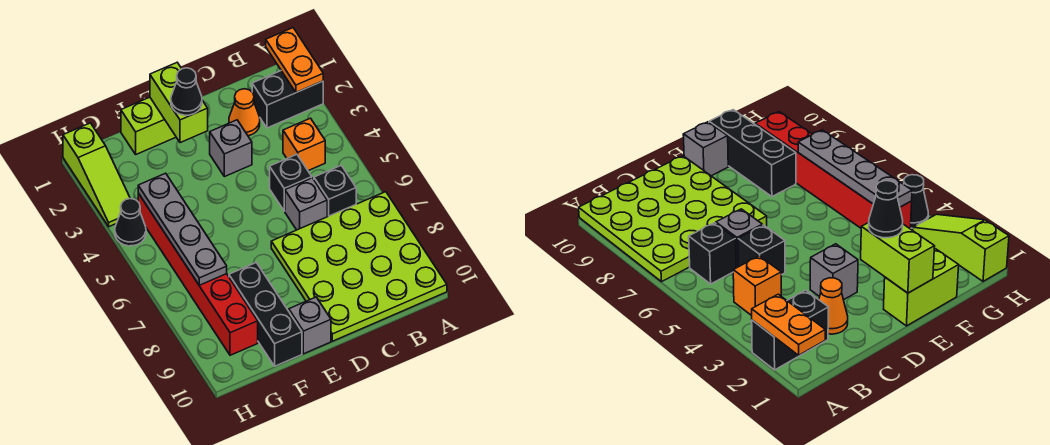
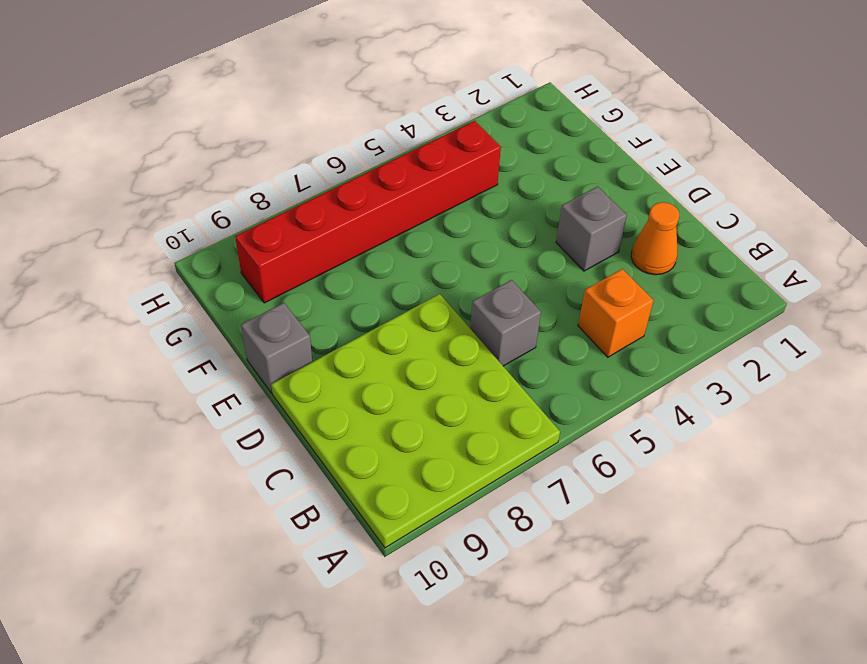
none -> black brick A2:B2 level 1
none -> black brick B6 level 1
none -> black brick C5 level 1

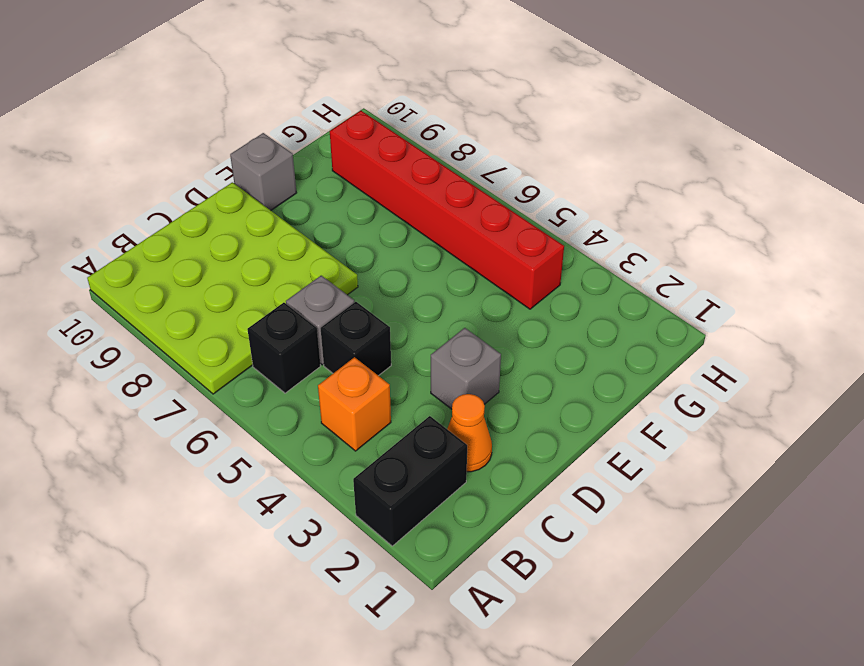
none -> lime brick E1:F1 level 1
none -> black brick F8:F10 level 1
none -> lime slope H1:H3 level 1 top 1

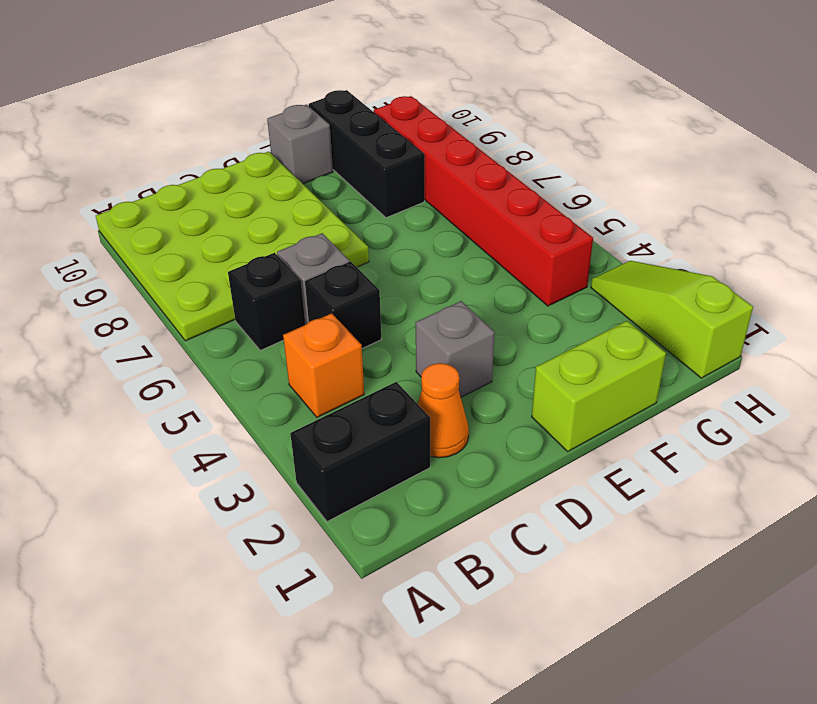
none -> black cone H4 level 1
none -> orange plate A1:A2 level 2
none -> lime brick E1:E2 level 2

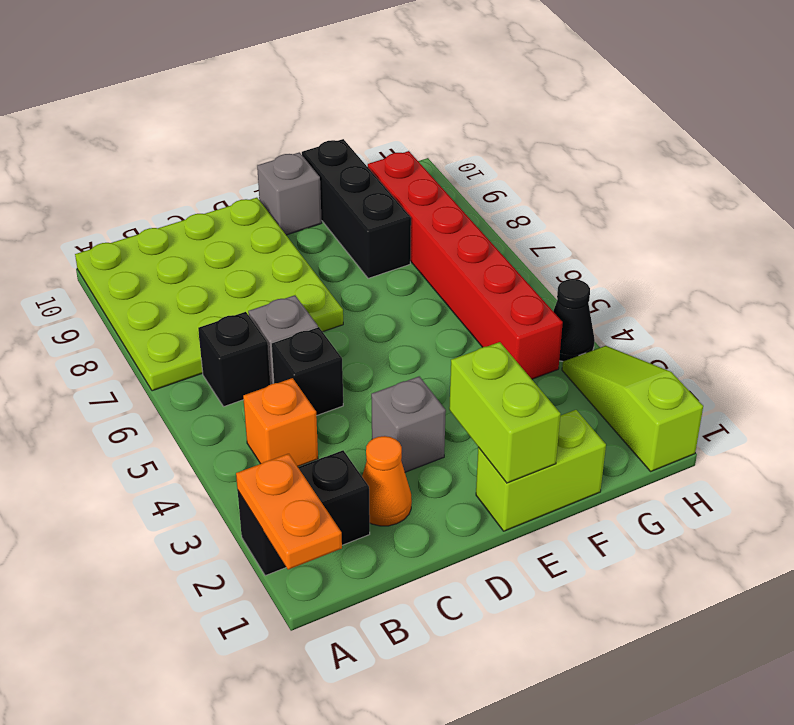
none -> grey plate G4:G7 level 2
none -> black cone E2 level 3

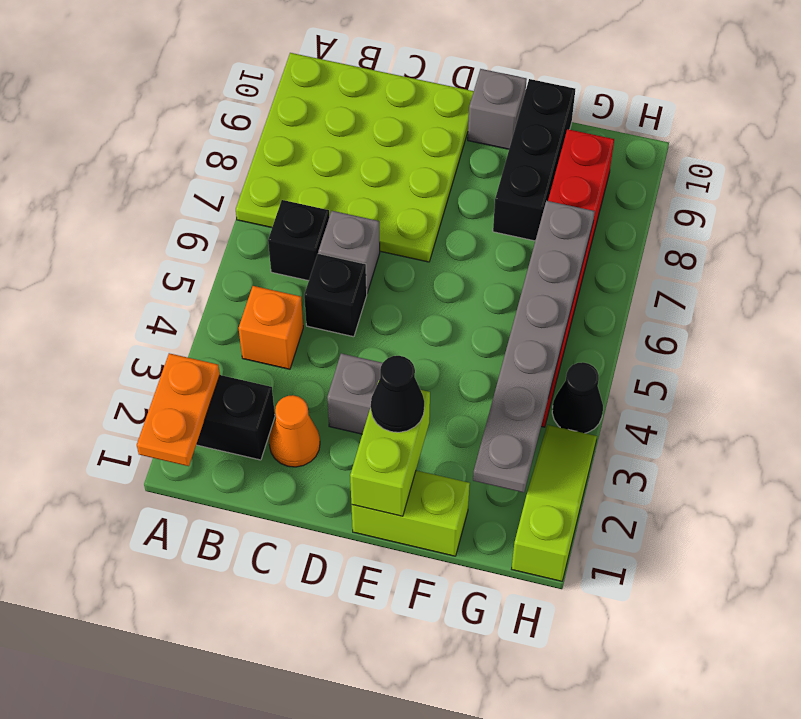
grey plate G2:G7 level 2 -> grey plate G4:G7 level 2

